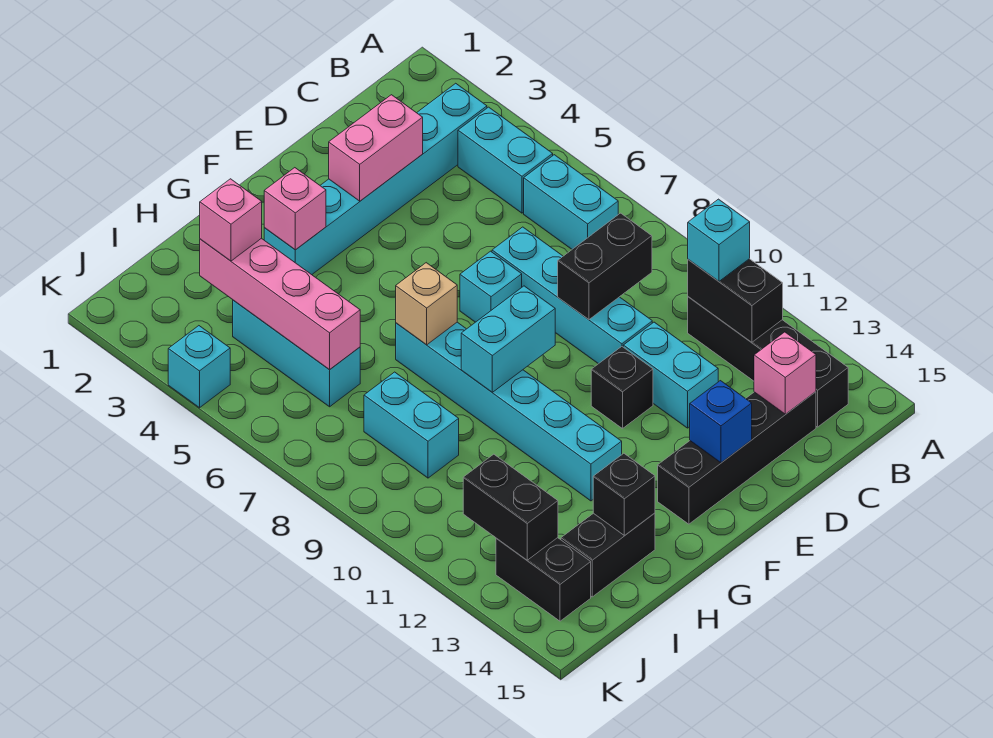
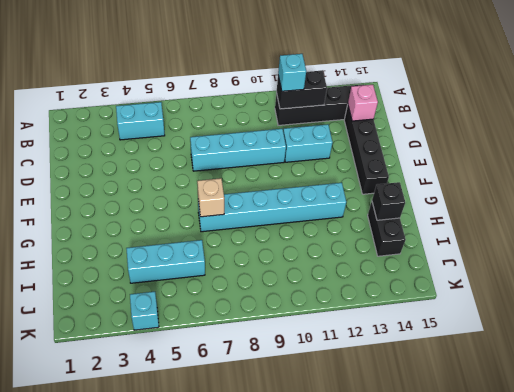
none -> cyan brick B3:G3 level 1
none -> cyan brick B6:B7 level 1
none -> cyan brick E7 level 1

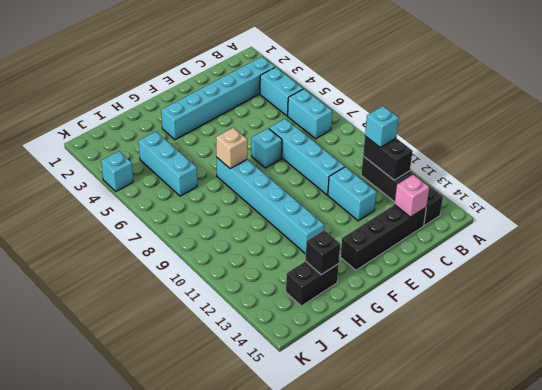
none -> black brick E11 level 1
none -> cyan brick I8:I9 level 1
none -> black brick J13:J14 level 1

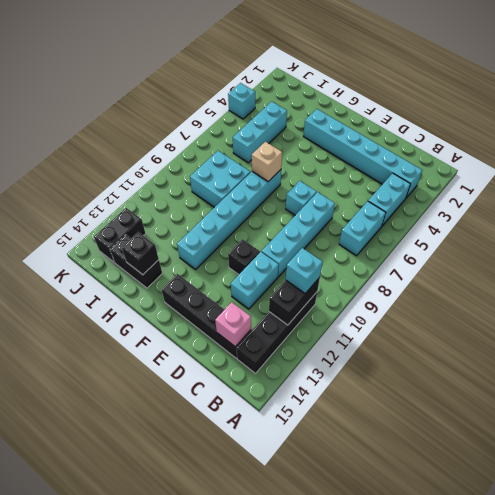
cyan brick H8:I9 level 1 -> cyan brick I8:I9 level 1
none -> black brick C9:D9 level 2
none -> pink brick D3:E3 level 2
none -> blue brick E14 level 2

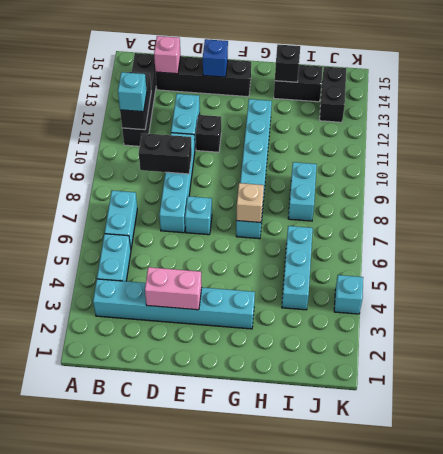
none -> cyan brick F9:G9 level 2
none -> pink brick G3 level 2
none -> pink brick I3:I6 level 2

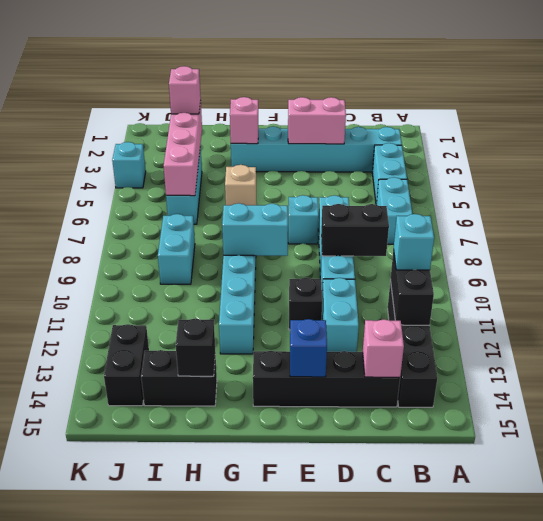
none -> black brick J12:J13 level 2

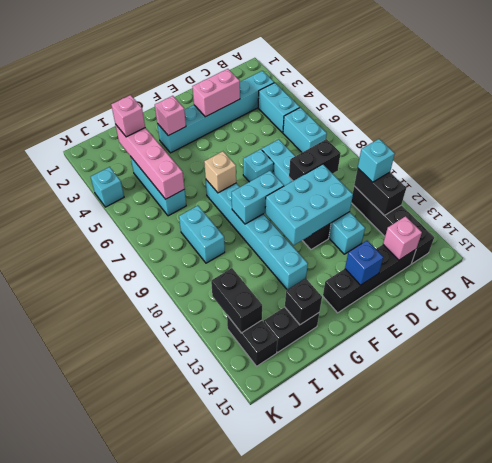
cyan brick D10:F11 level 2 -> none

